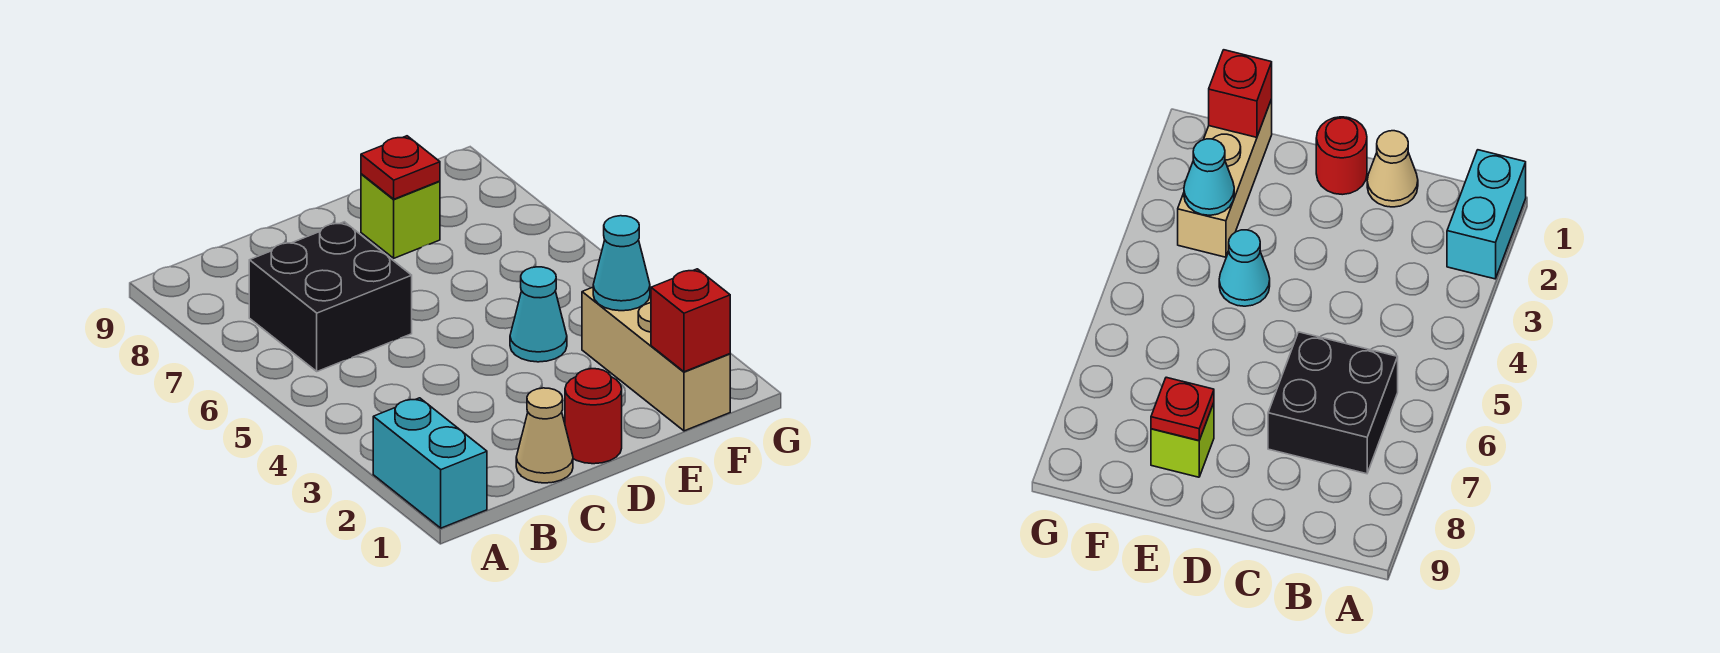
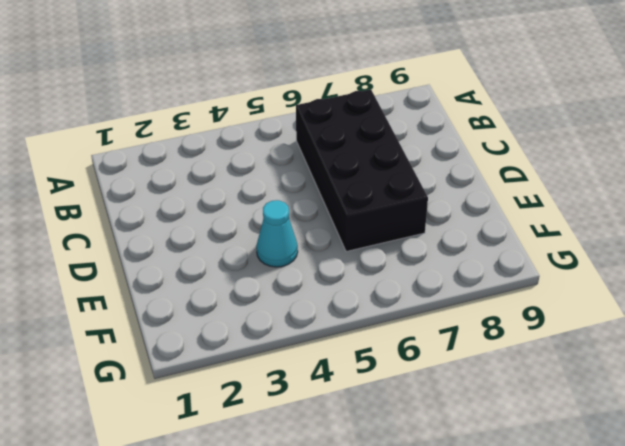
black brick B6:E7 level 1 -> black brick B6:C7 level 1
none -> cyan brick A1:A2 level 1
none -> tan cone C1 level 1

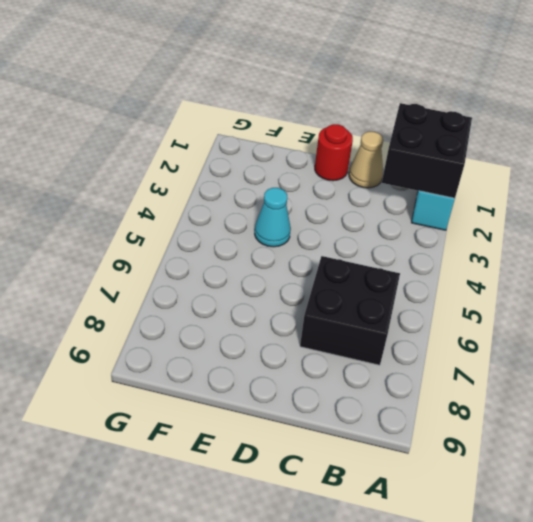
black brick A1:B2 level 2 -> none
none -> lime brick E8 level 1
none -> tan brick F1:F3 level 1

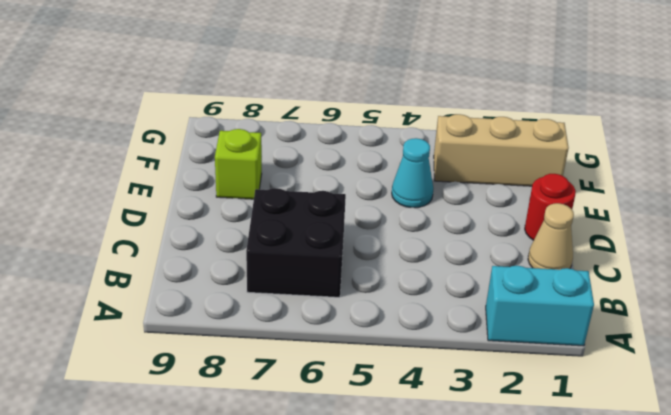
none -> red plate E8 level 2
none -> red brick F1 level 2

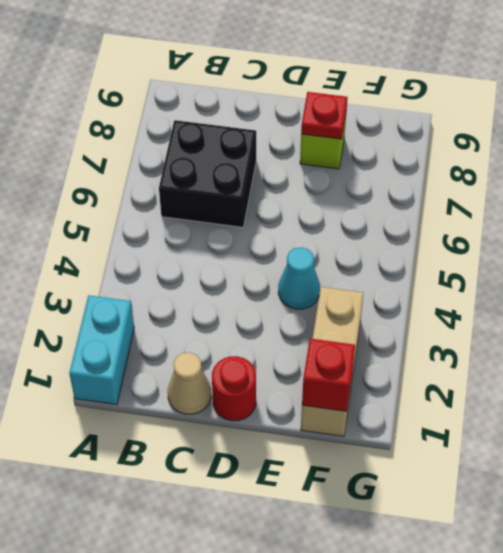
none -> cyan cone F3 level 2

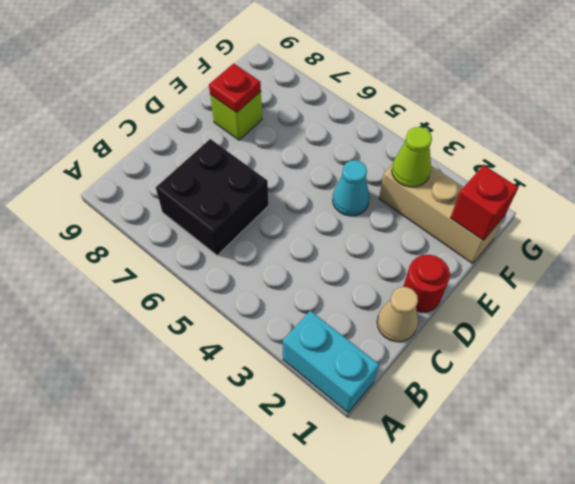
lime cone F3 level 2 -> cyan cone F3 level 2

